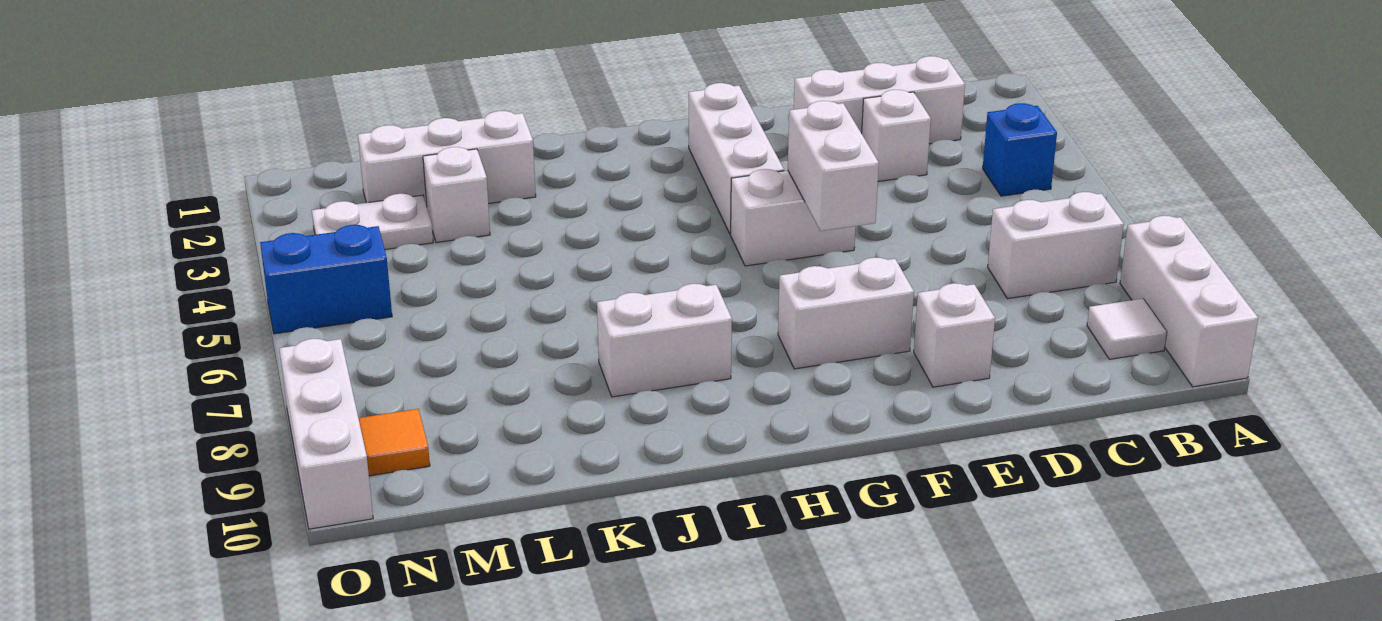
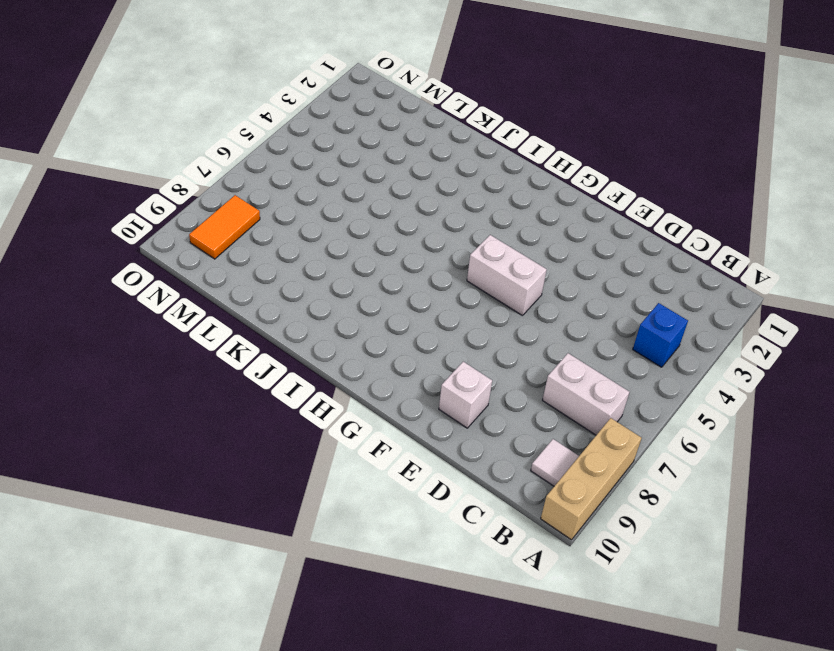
tan brick A8:A10 level 1 -> white brick A8:A10 level 1
orange tile N8:N9 level 1 -> orange tile N9 level 1
none -> white brick C2:E2 level 1
none -> white brick D3 level 1
none -> white brick F8:G8 level 1

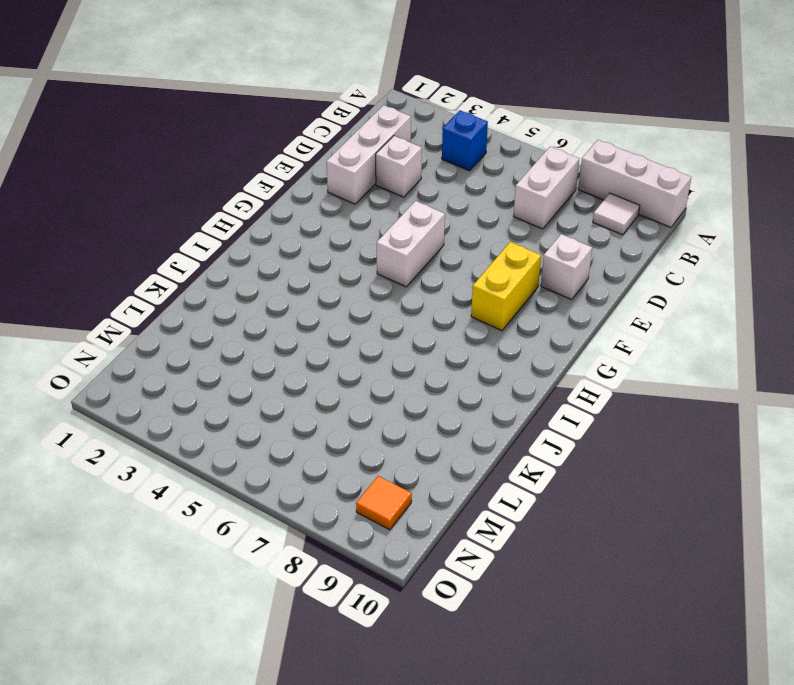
yellow brick F8:G8 level 1 -> white brick F8:G8 level 1
none -> white brick G2:G4 level 1
none -> white brick I8:J8 level 1
none -> white brick K2:M2 level 1

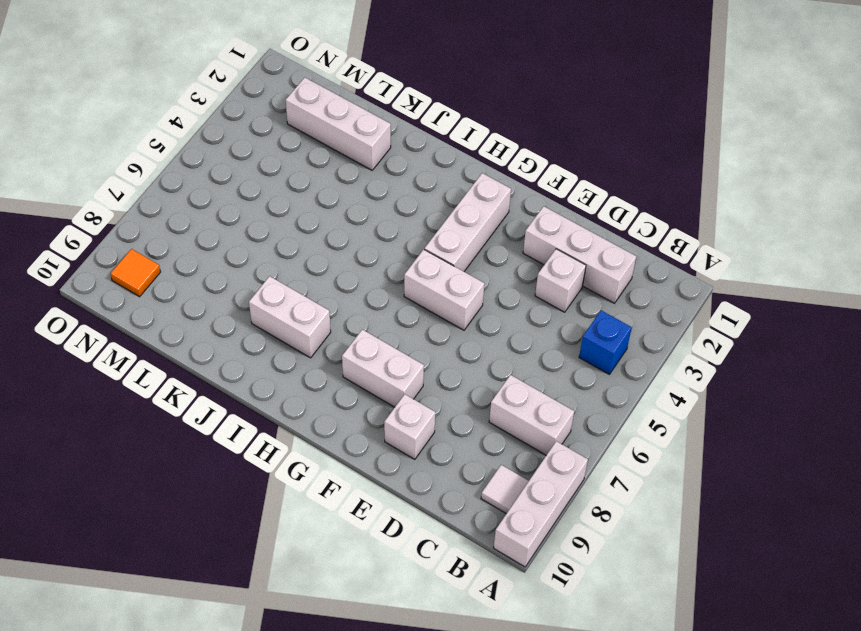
none -> white brick L3 level 1
none -> white plate M3:N3 level 1
none -> blue brick N5:O5 level 1

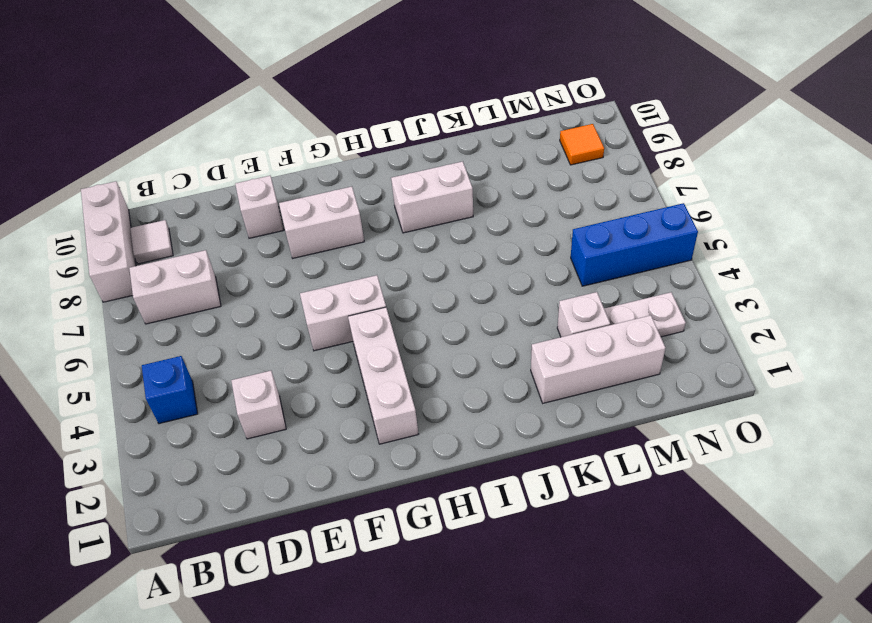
blue brick M5:O5 level 1 -> blue brick N5:O5 level 1
none -> white brick C2:E2 level 1
none -> white brick O8:O10 level 1
none -> white brick F5:F6 level 2

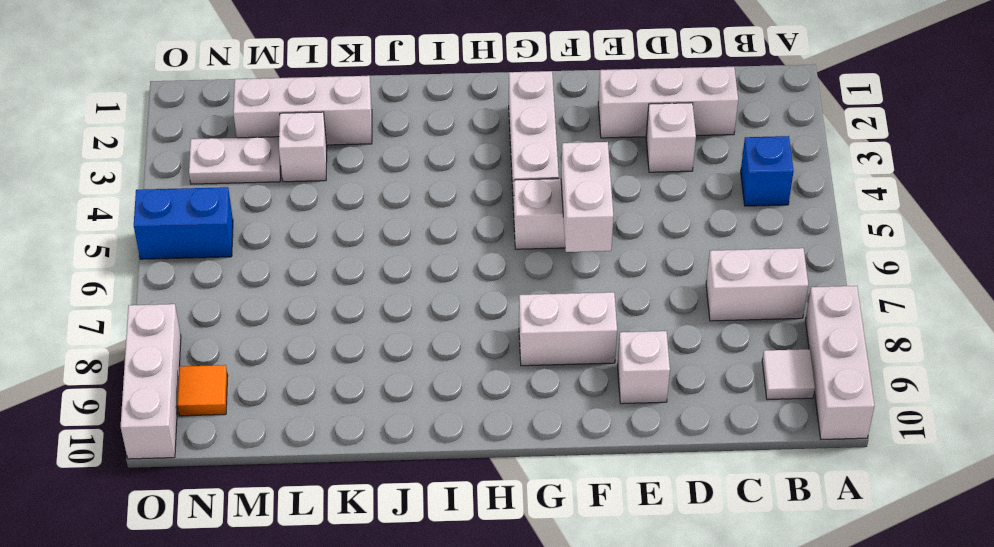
none -> white brick I8:J8 level 1

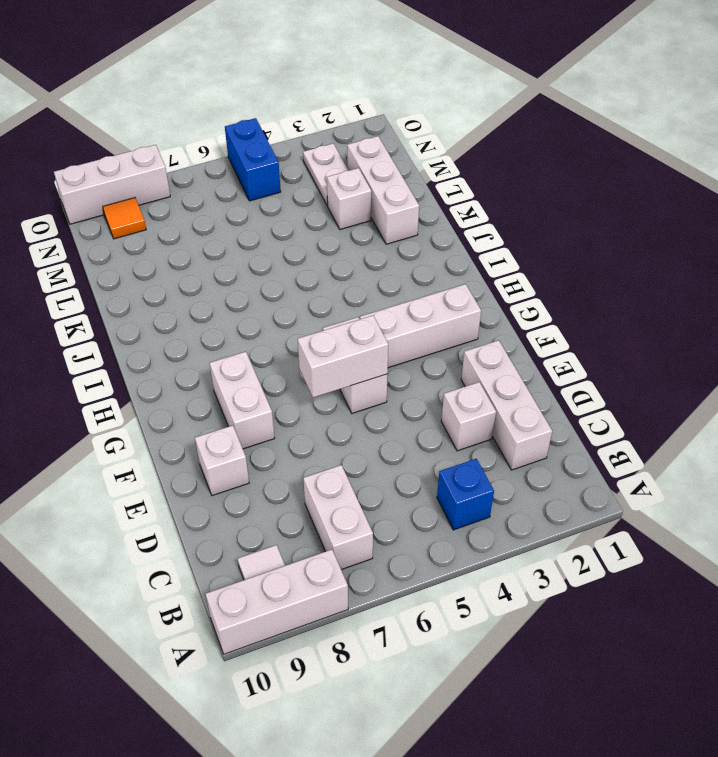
none -> white brick I8:J8 level 1

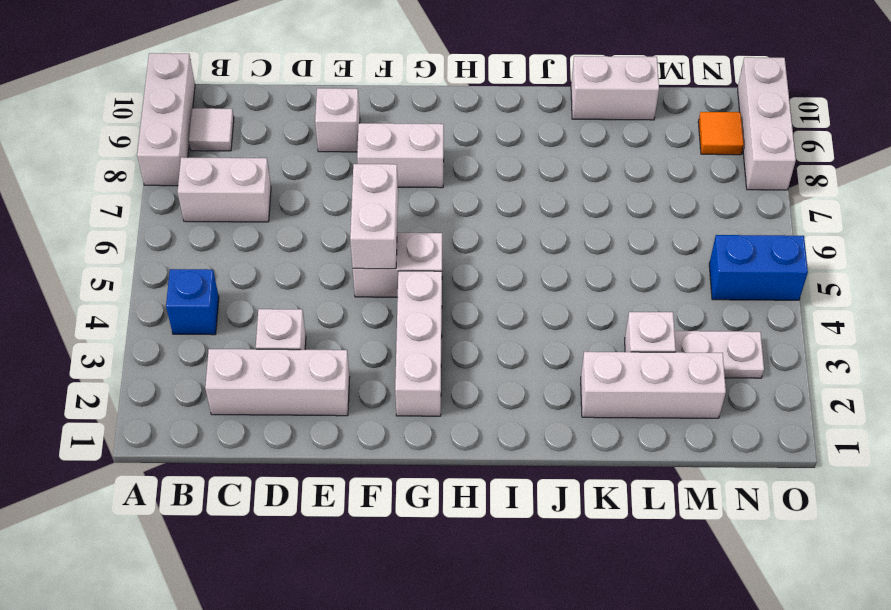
white brick K10:L10 level 1 -> white brick I8:J8 level 1

